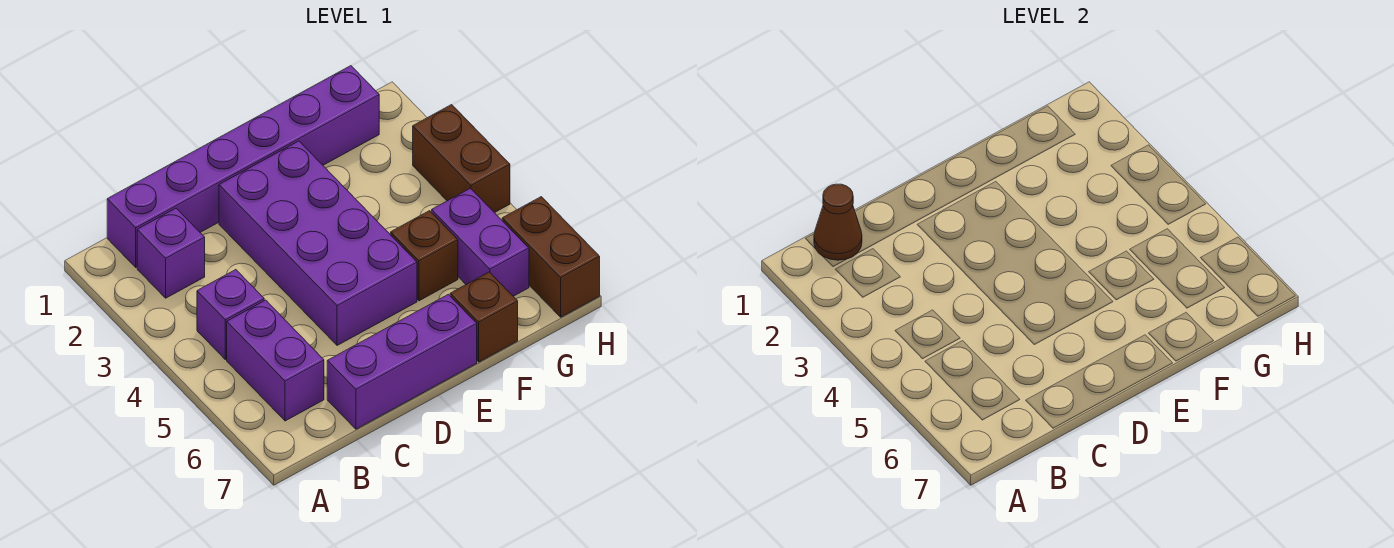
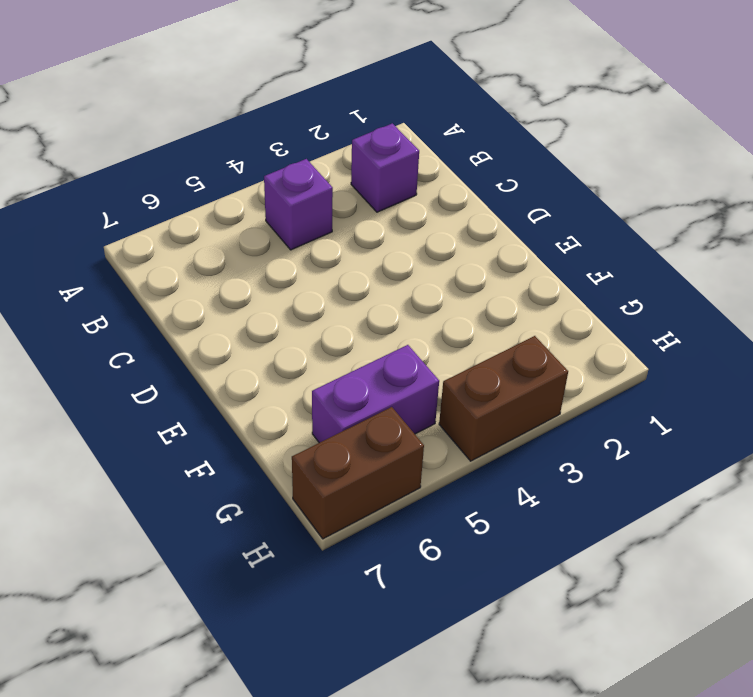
none -> purple brick B1:G1 level 1
none -> purple brick B5:B6 level 1
none -> purple brick C7:E7 level 1

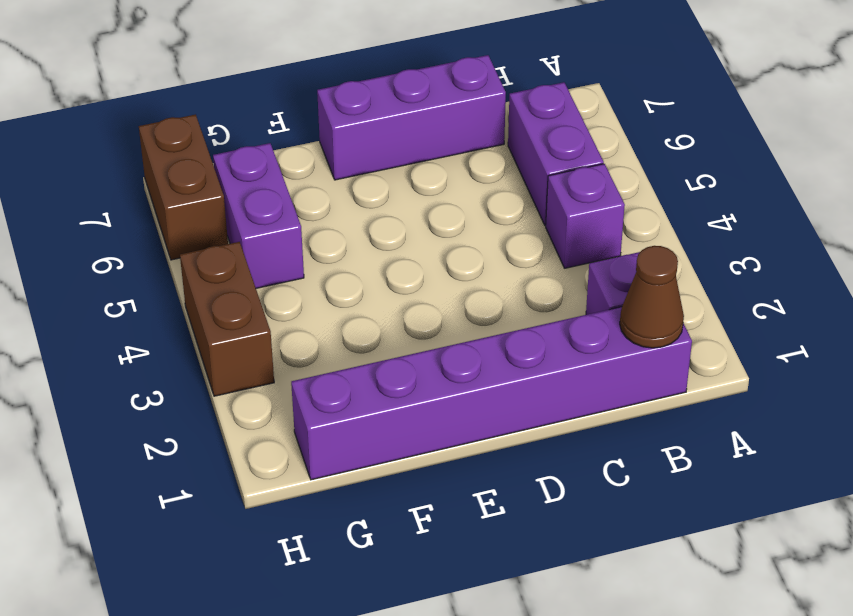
none -> purple brick D2:E5 level 1
none -> brown brick F5 level 1
none -> brown brick F7 level 1

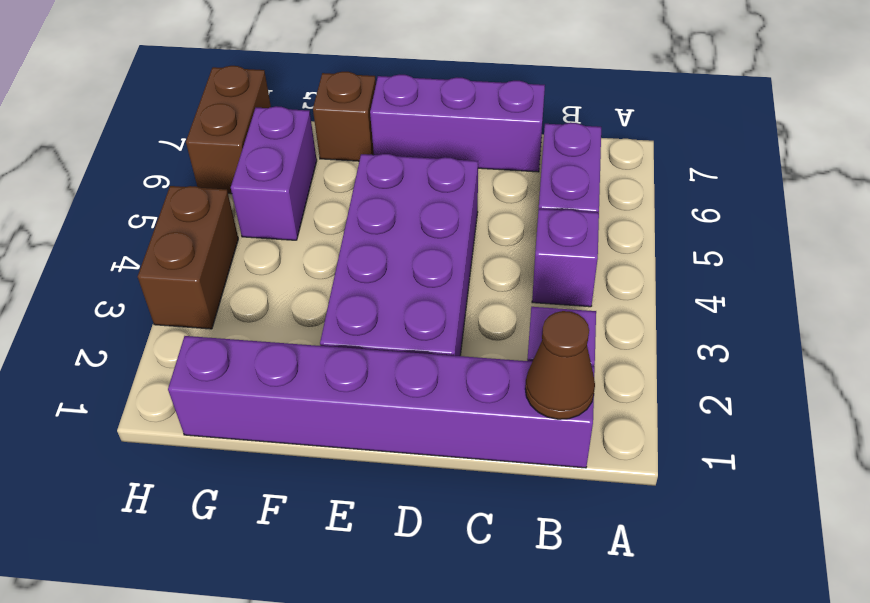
none -> brown brick F5 level 1

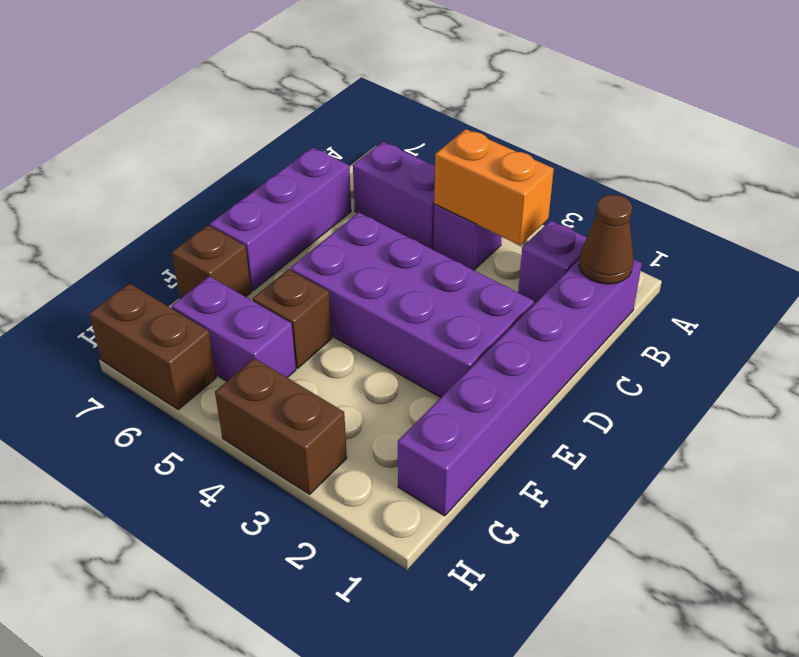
orange brick B3:B4 level 2 -> none

